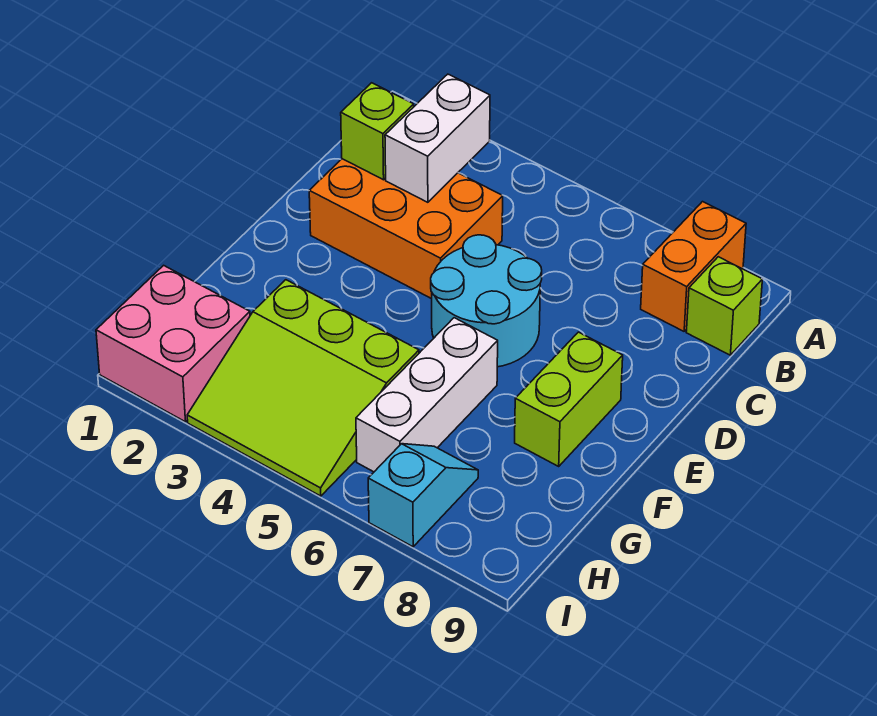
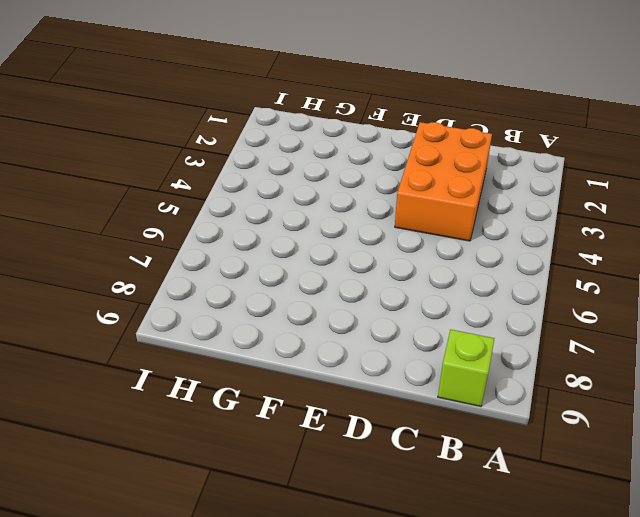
none -> orange brick A8:B8 level 1
none -> cyan round brick D5:E6 level 1

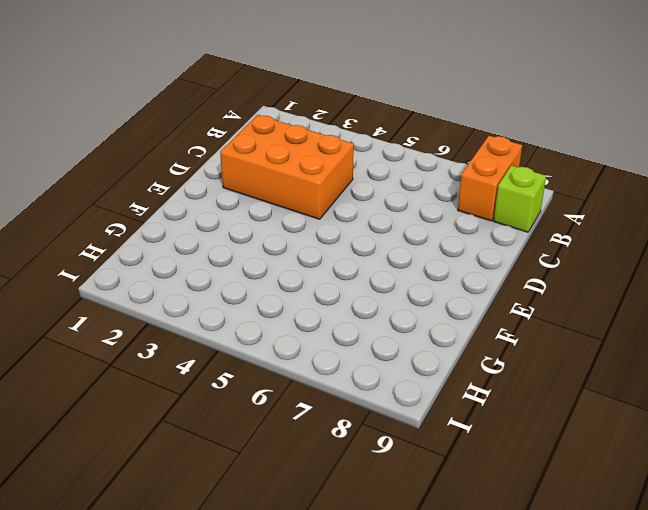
none -> cyan round brick D5:E6 level 1
none -> lime brick E8:F8 level 1

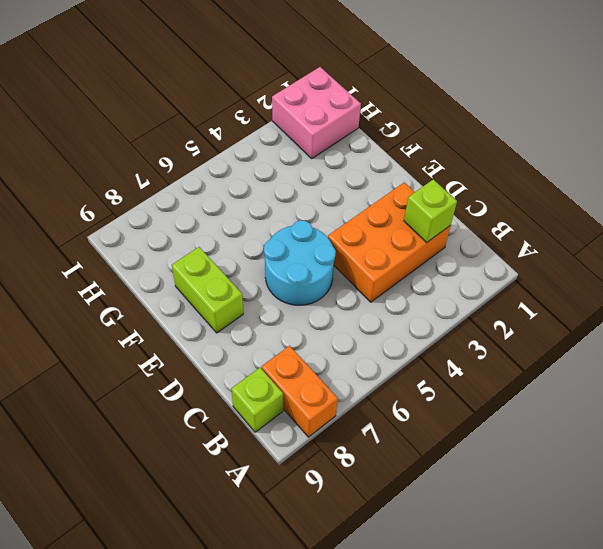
none -> white brick F6:H6 level 1
none -> lime slope G3:I5 level 1 top G

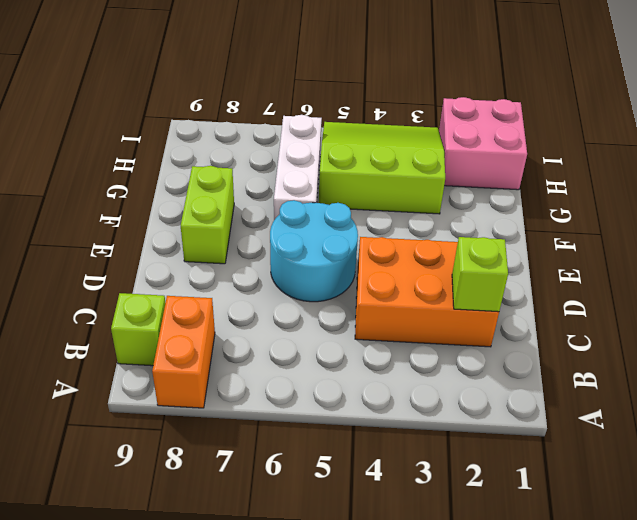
none -> cyan slope H7:I7 level 1 top I
none -> white brick B3:C3 level 2

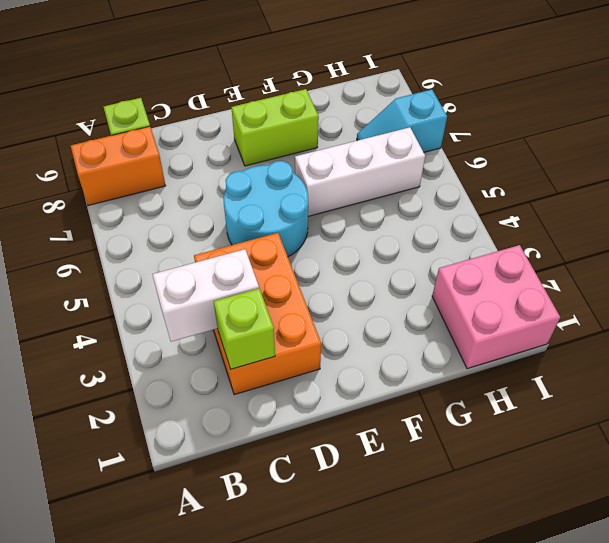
none -> lime slope G3:I5 level 1 top G

